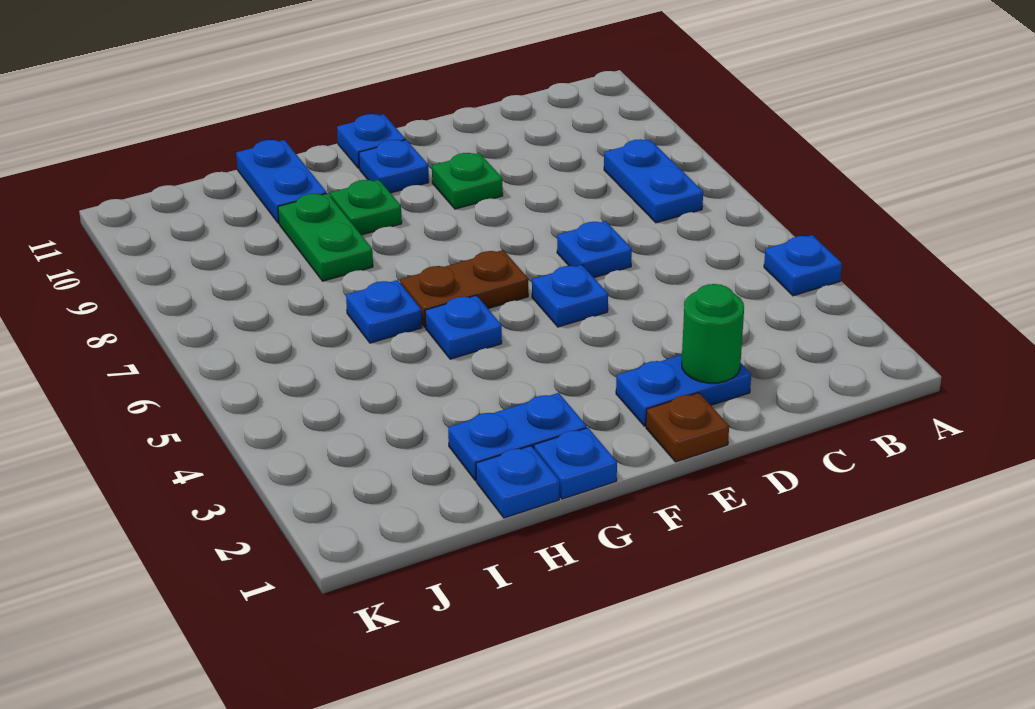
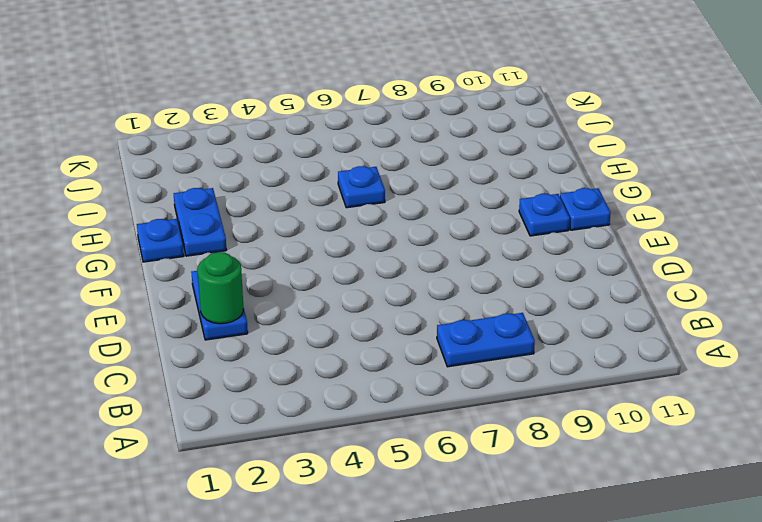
none -> blue plate A4 level 1
none -> blue plate D6 level 1
none -> brown plate E1 level 1

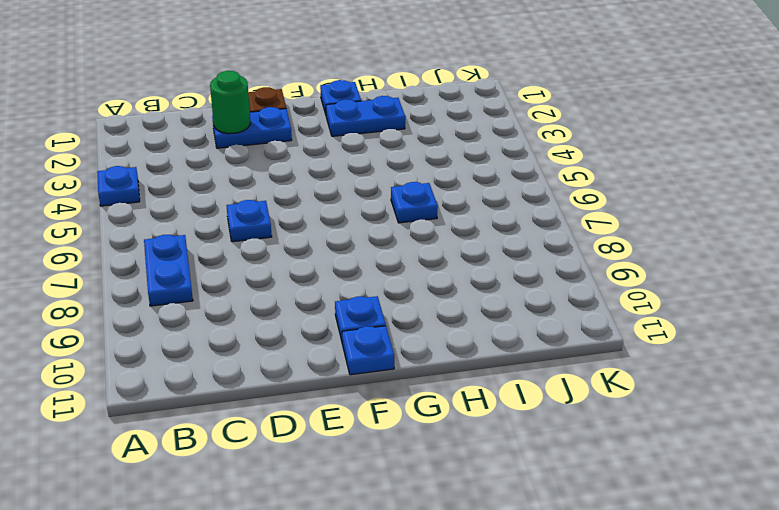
none -> blue plate E5 level 1
none -> green plate E9 level 1
none -> brown plate F6:G6 level 1

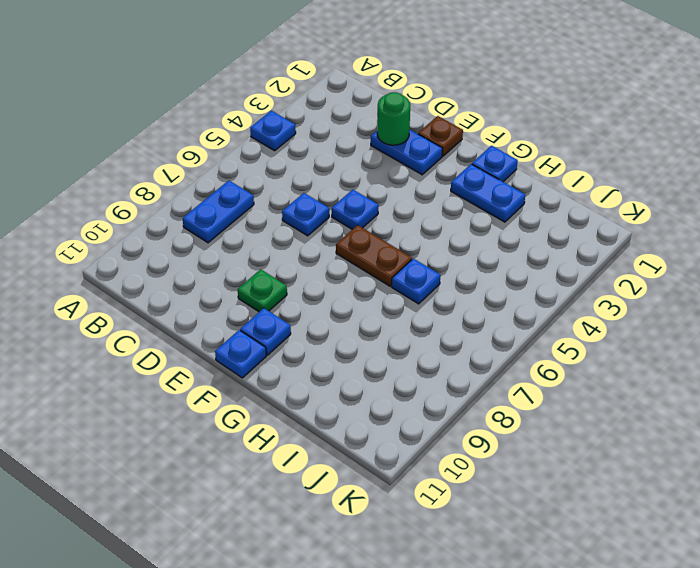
none -> blue plate G5 level 1
none -> green plate G9 level 1
none -> blue plate H1 level 1

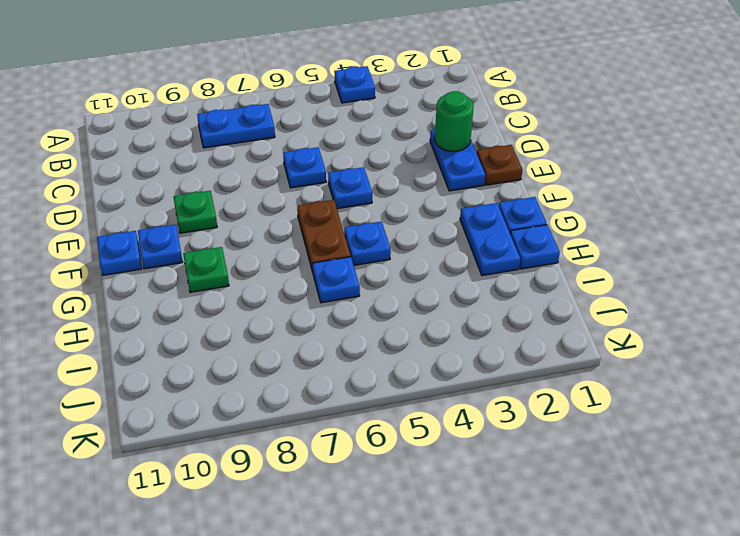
none -> green plate H8:H9 level 1
none -> blue plate H10:H11 level 1

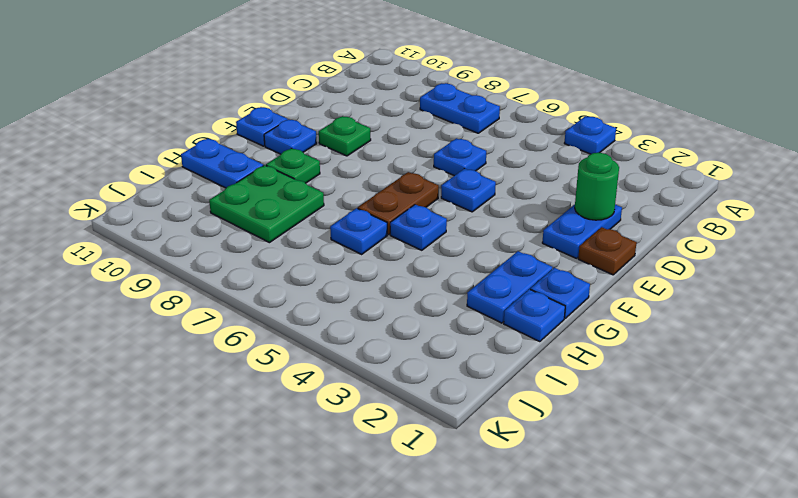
green plate H8:I9 level 1 -> green plate H8:H9 level 1

